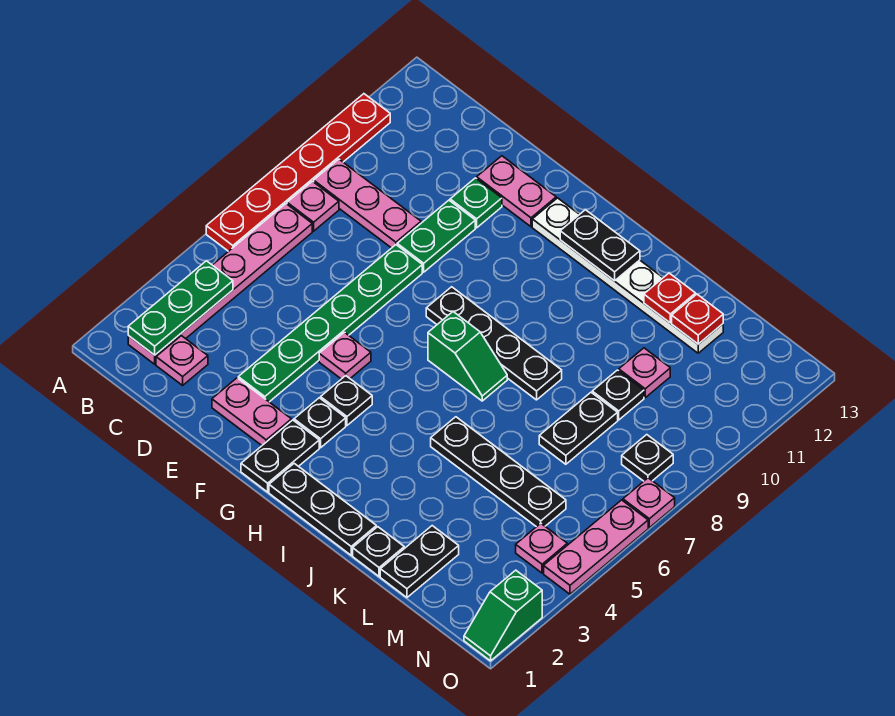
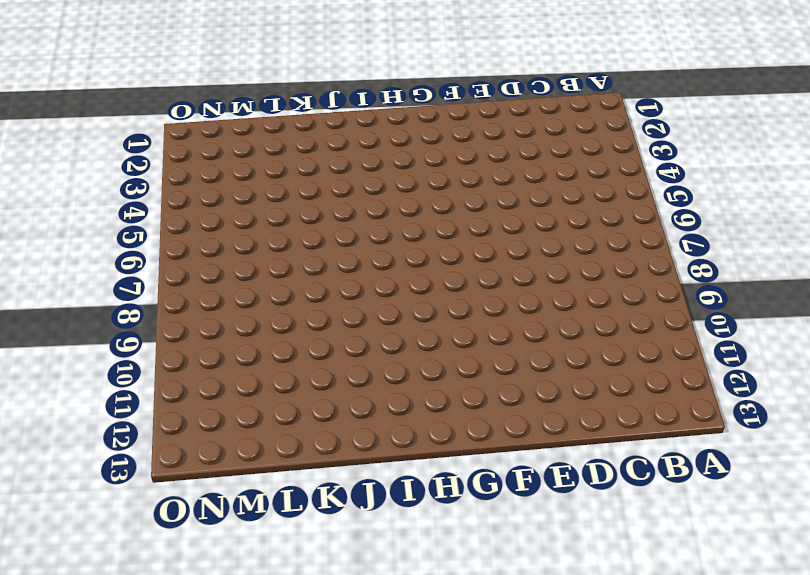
none -> red plate A6:A11 level 1
none -> pink plate B2:B7 level 1
none -> pink plate B8 level 1
none -> pink plate B9:D9 level 1

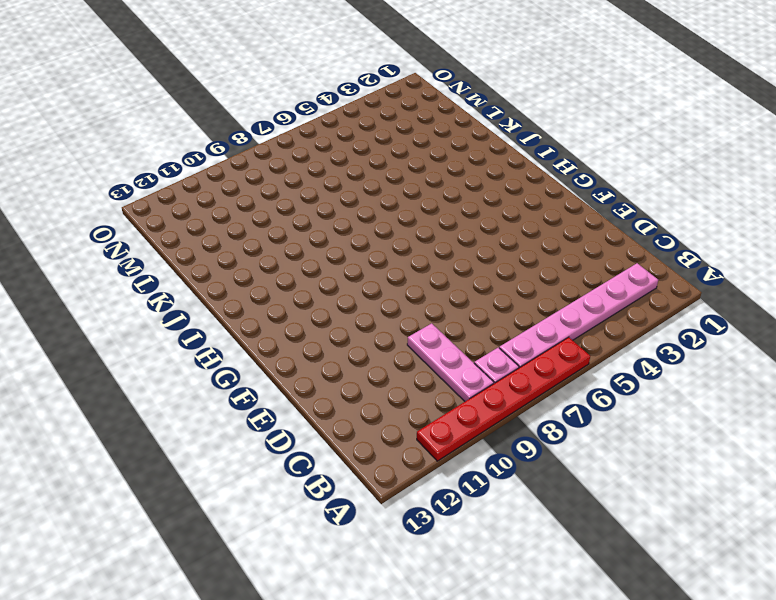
none -> pink plate C2 level 1
none -> pink plate E2:F2 level 1
none -> green plate E3:E8 level 1
none -> green plate E9:E10 level 1

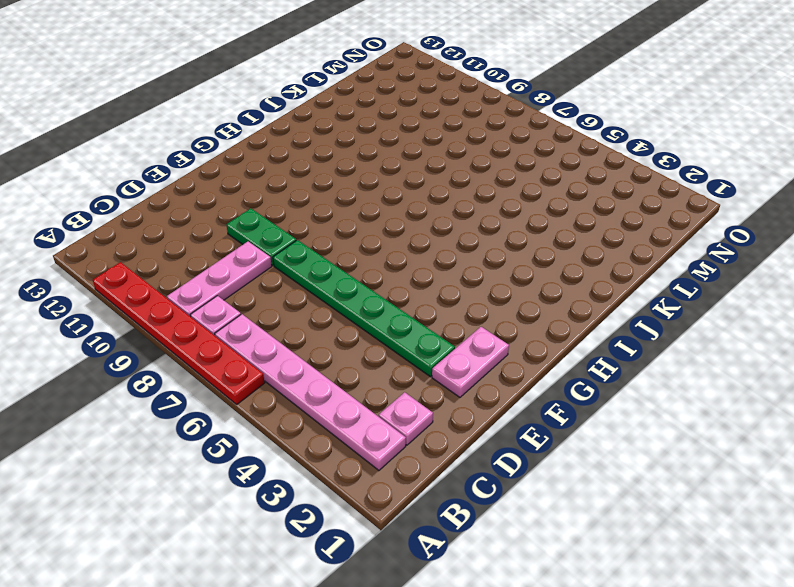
none -> green plate E11 level 1
none -> pink plate E12:F12 level 1
none -> pink plate F5 level 1
none -> black plate G1:G2 level 1

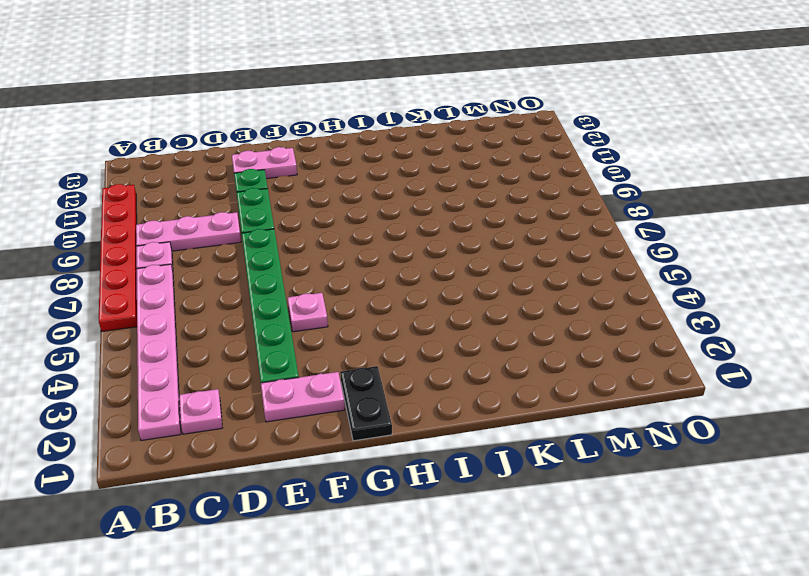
none -> black plate G3 level 1
none -> black plate G4 level 1
none -> black plate G8:J8 level 1
none -> white plate G12:L12 level 1

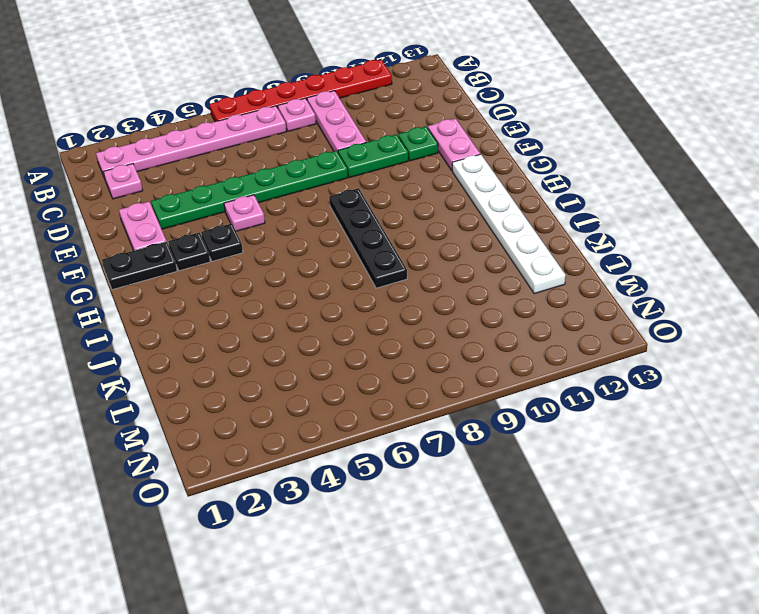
none -> black plate H1:J1 level 1
none -> green slope H7:I7 level 1 top H
none -> black plate J5:M5 level 1
none -> black plate K1 level 1

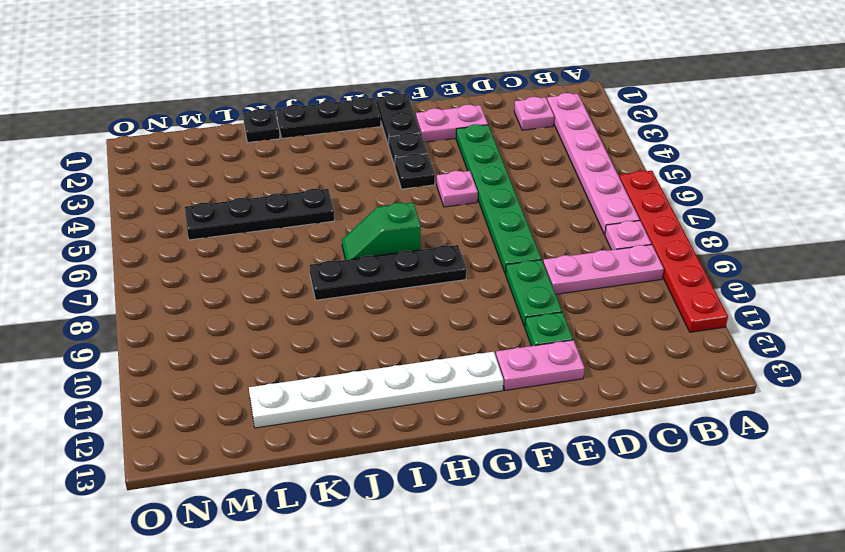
none -> black plate L1:L2 level 1
none -> black plate L7:L8 level 1
none -> black plate L9 level 1
none -> pink plate L10 level 1

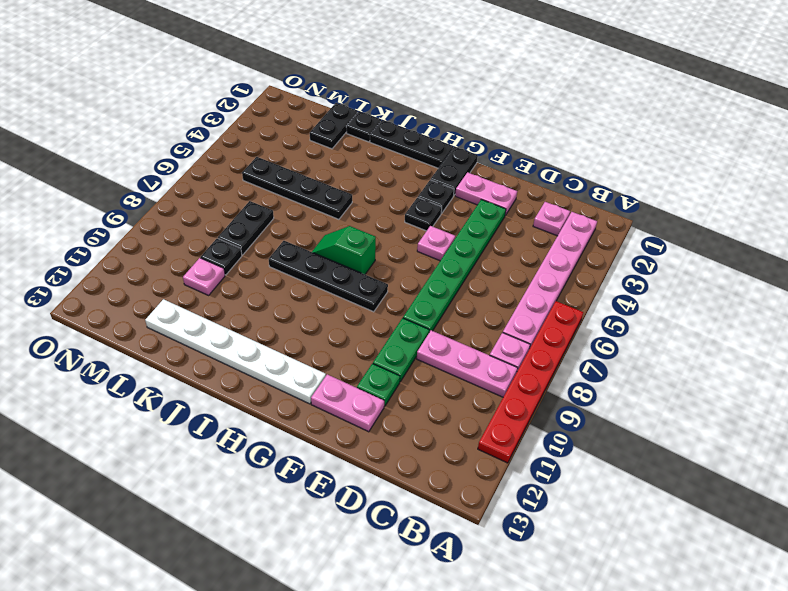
none -> pink plate N4 level 1
none -> black plate N8 level 1
none -> green slope O1:O2 level 1 top 2
none -> pink plate O4:O6 level 1

